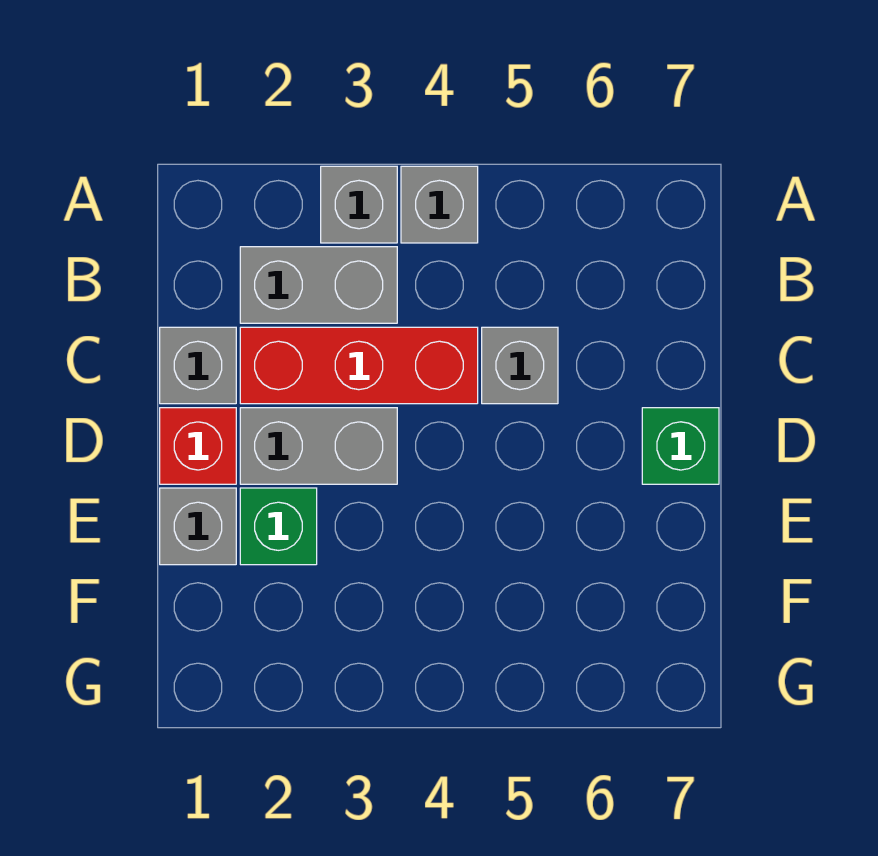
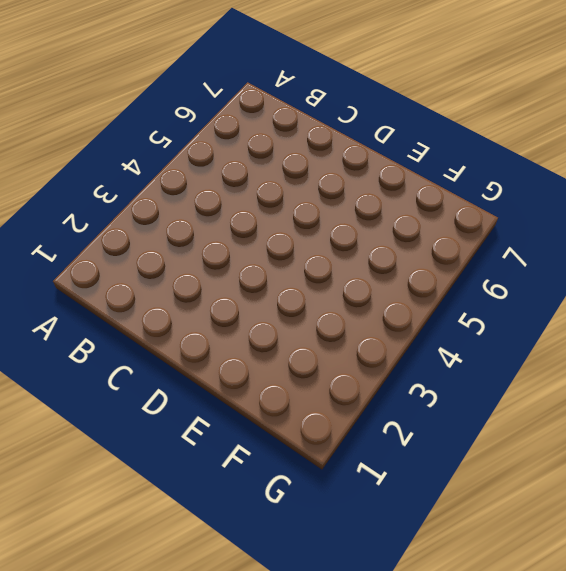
none -> grey brick A3 level 1
none -> grey brick A4 level 1

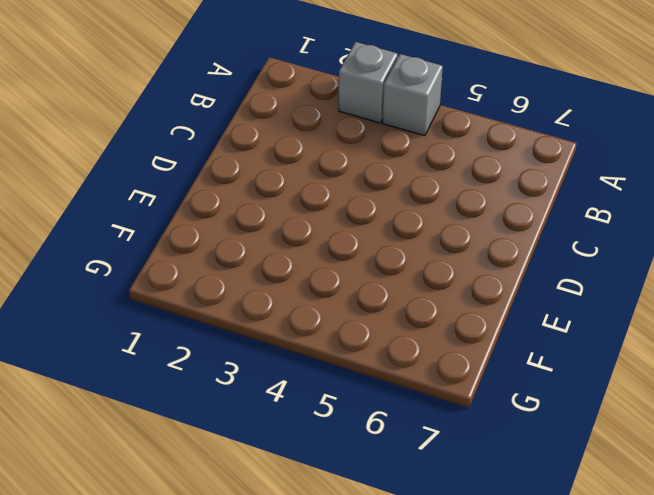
none -> grey brick B2:B3 level 1
none -> grey brick C1 level 1

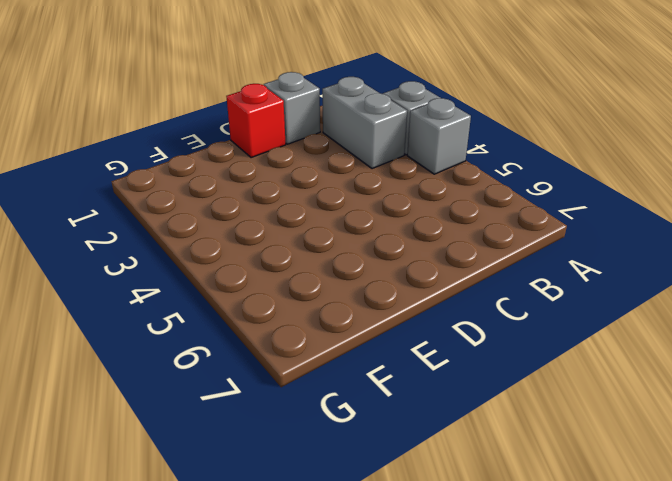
none -> red brick C2:C4 level 1
none -> grey brick C5 level 1

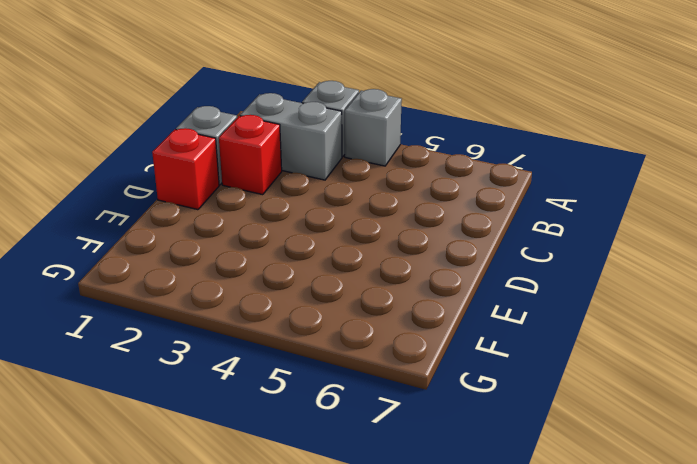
red brick C2 level 1 -> red brick C2:C4 level 1
none -> grey brick C5 level 1
none -> grey brick D2:D3 level 1

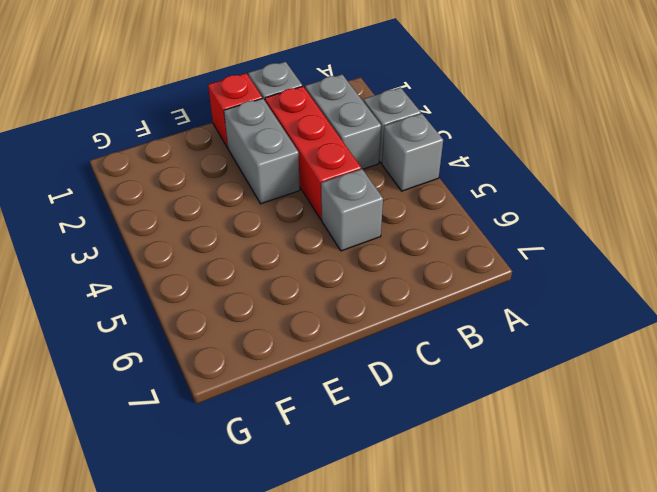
none -> green brick D7 level 1
none -> grey brick E1 level 1

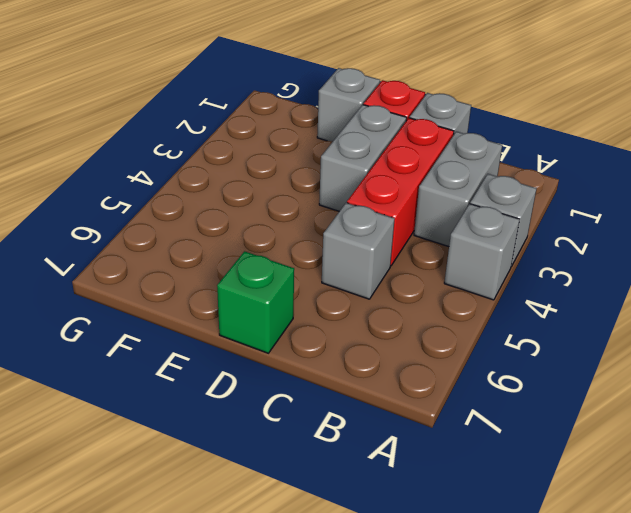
none -> green brick E2 level 1

